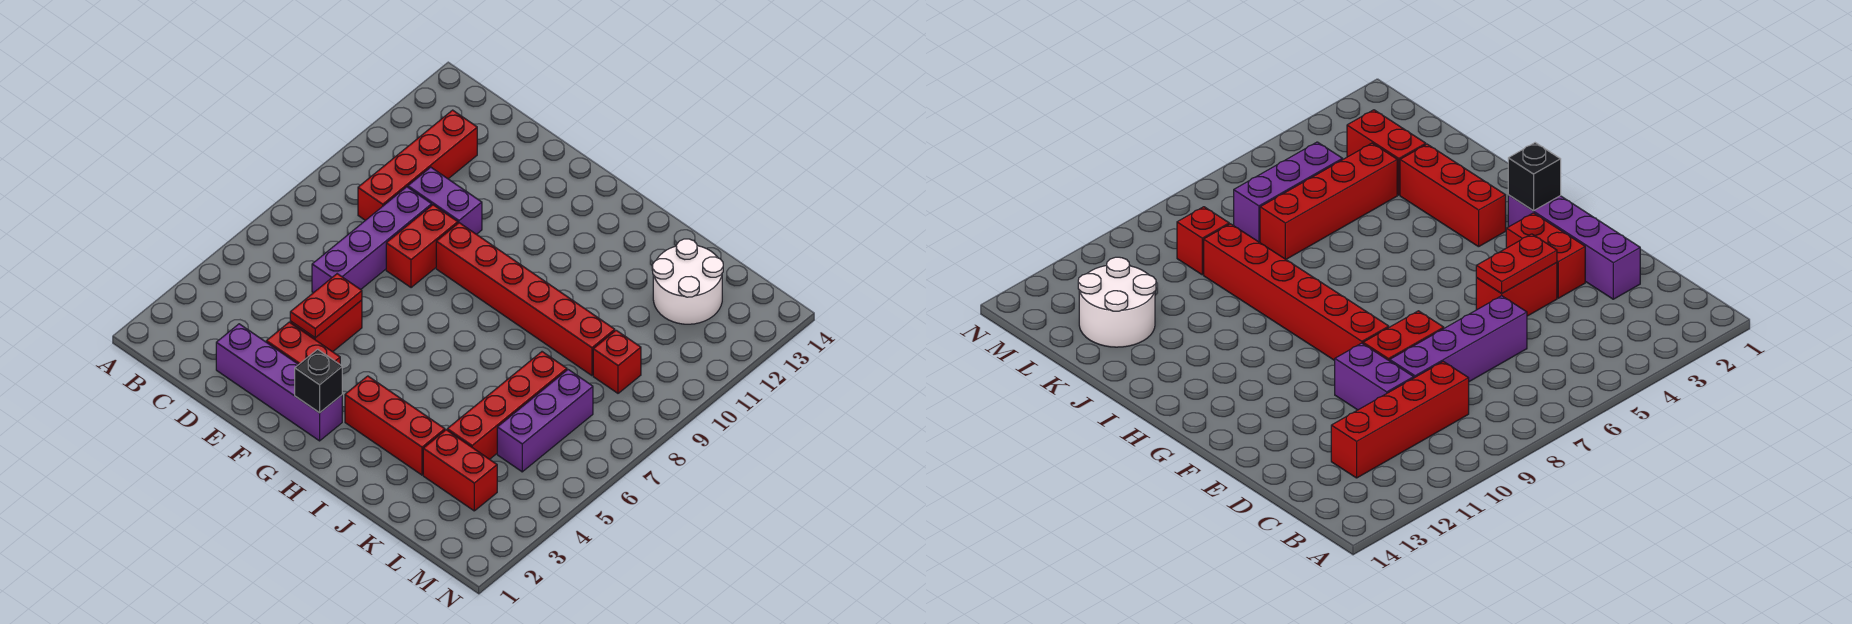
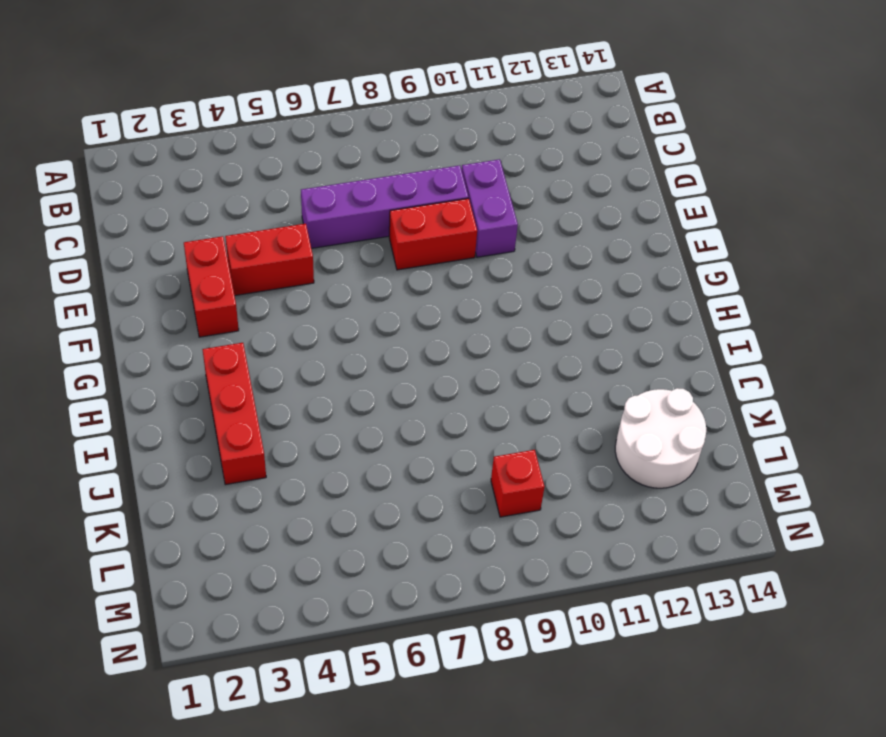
none -> red brick C9:C12 level 1
none -> purple brick D2:G2 level 1
none -> red brick F9:K9 level 1

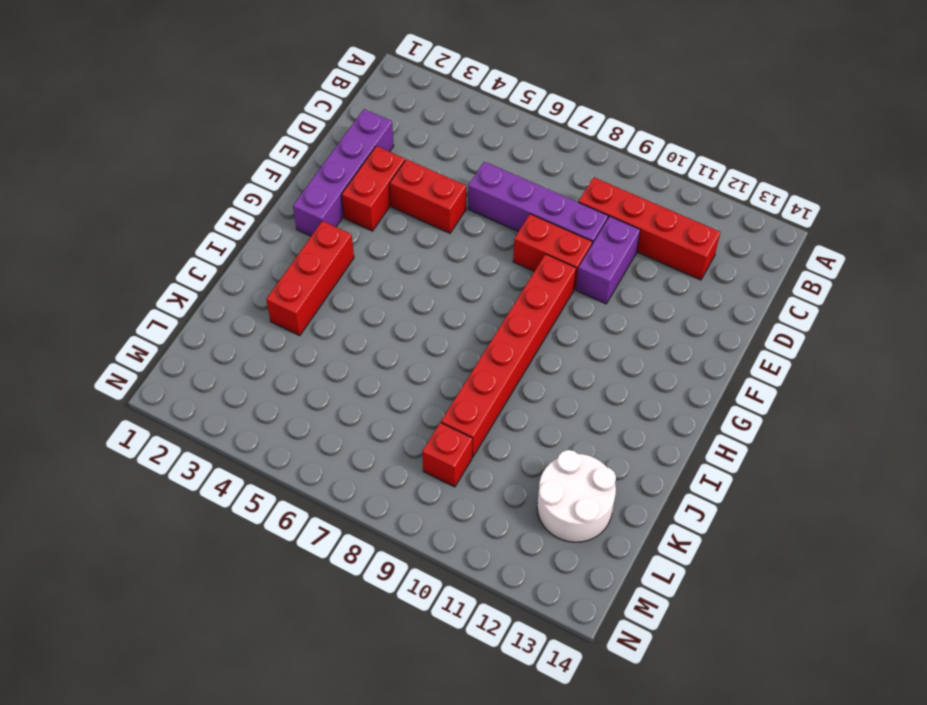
none -> red brick K3:L3 level 1
none -> red brick K4:K7 level 1
none -> purple brick L5:L7 level 1

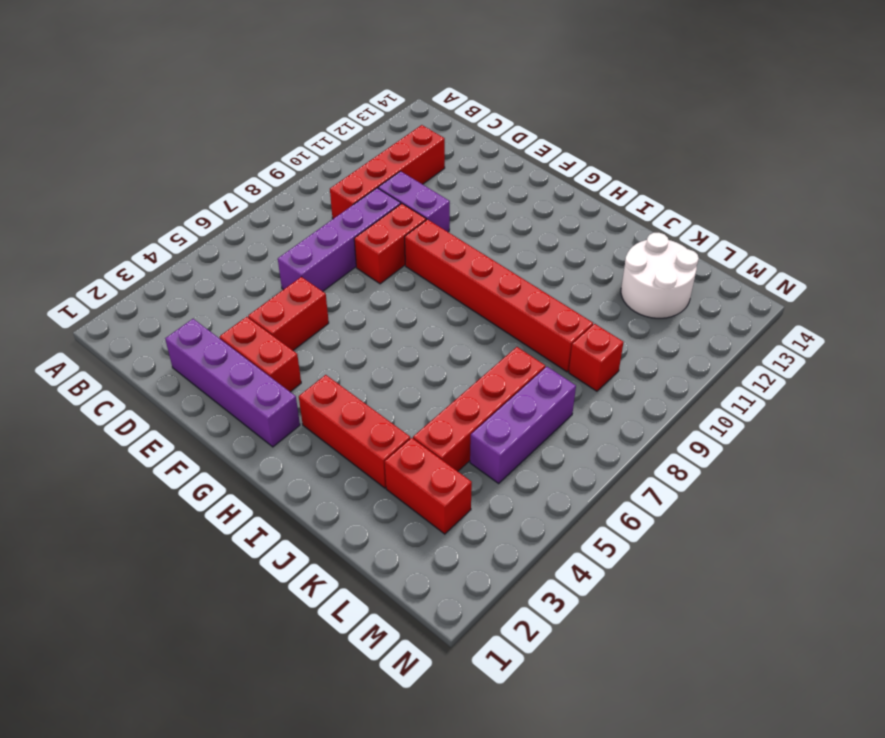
none -> red plate E4:E5 level 2
none -> black brick G2 level 2

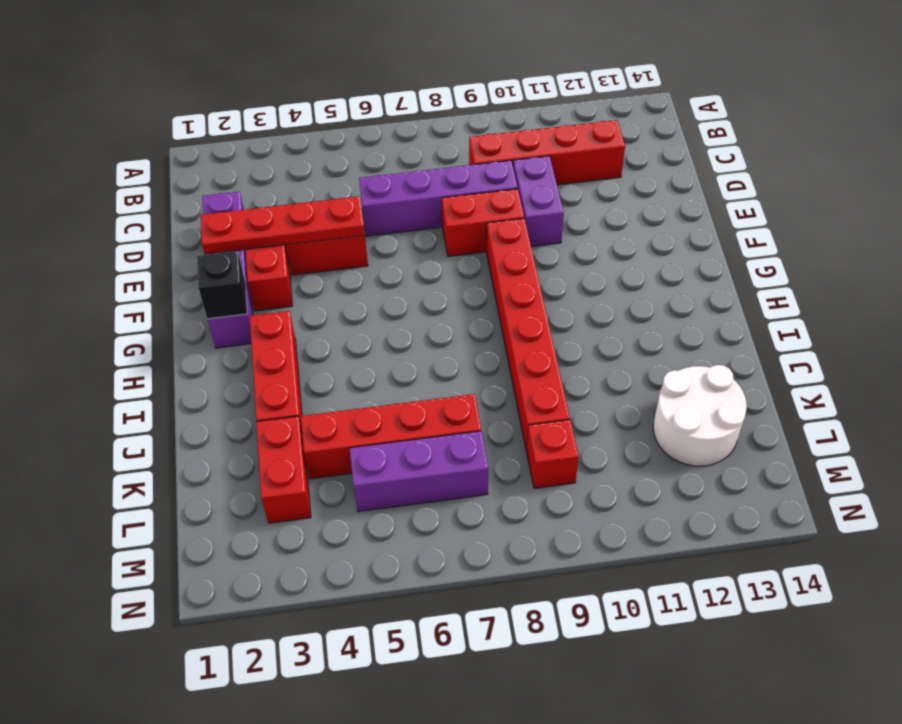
red plate E2:E5 level 2 -> red plate E4:E5 level 2

